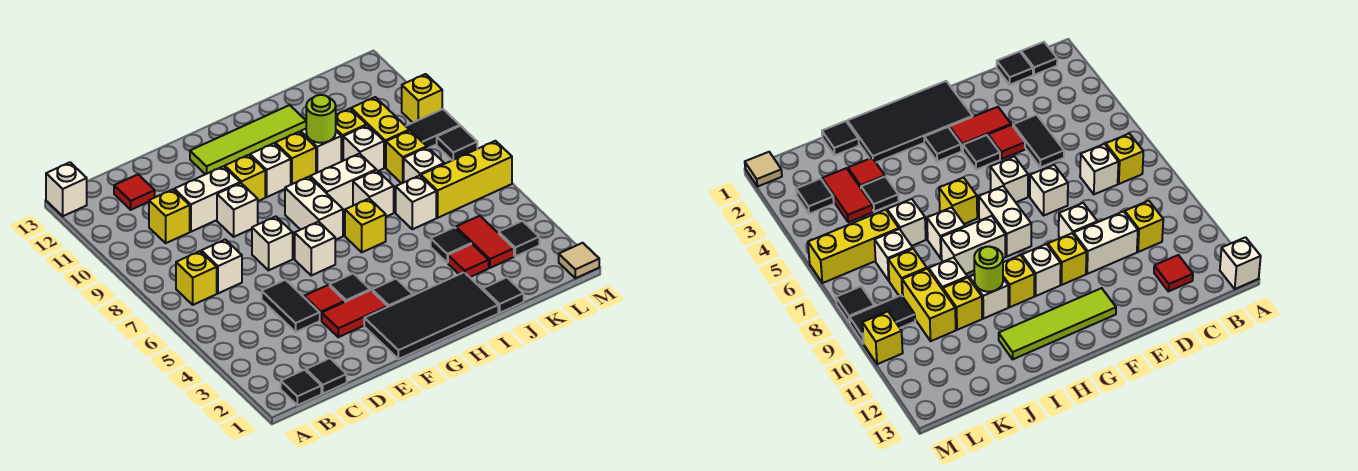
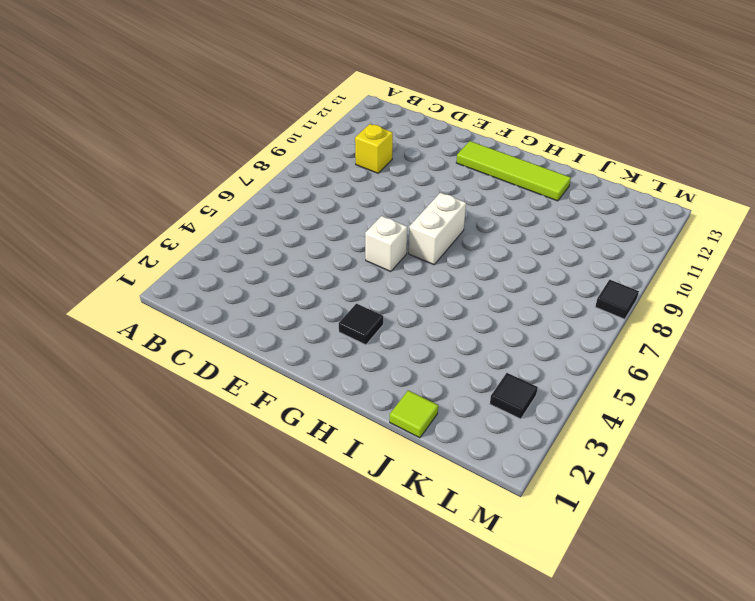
lime tile J1 level 1 -> black tile J1 level 1
none -> white brick A13 level 1
none -> black tile B1 level 1
none -> yellow brick B7 level 1
none -> black tile C1 level 1

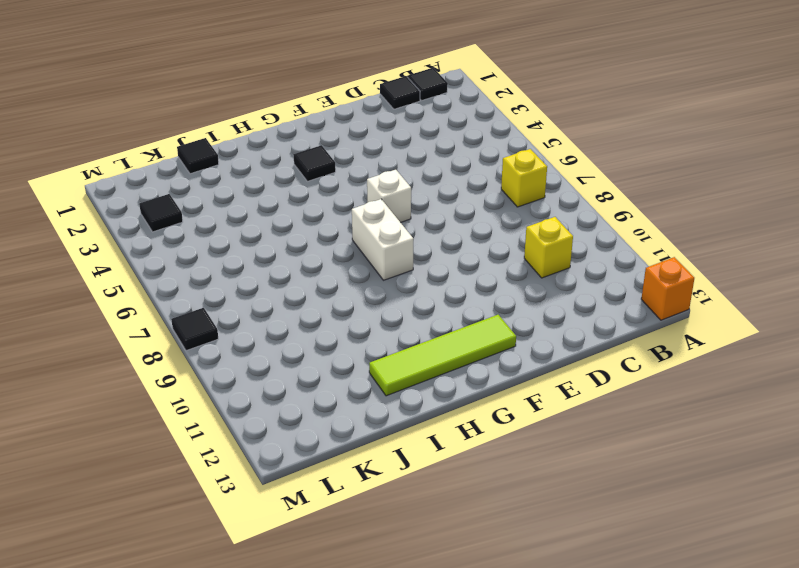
orange brick A13 level 1 -> white brick A13 level 1
none -> white brick C7 level 1
none -> red tile C12 level 1
none -> black tile D4:D5 level 1
none -> white brick D10:E10 level 1

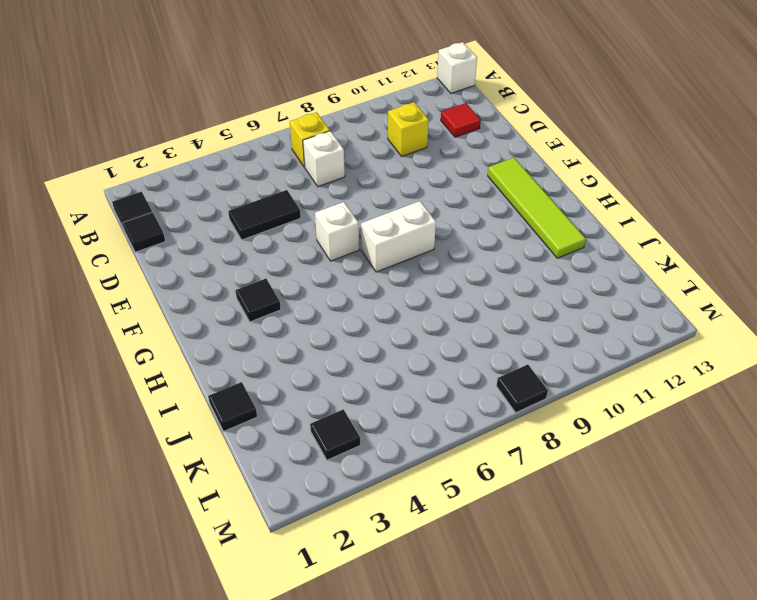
none -> white brick D10:E10 level 1
none -> red tile E3:F3 level 1
none -> red tile E4 level 1
none -> white brick E7 level 1

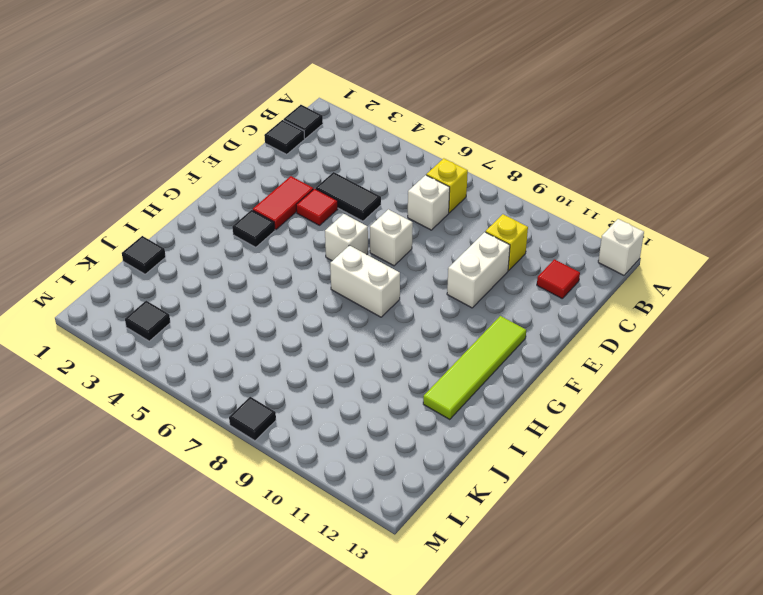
none -> white brick E9 level 1
none -> black tile F1:I2 level 1
none -> black tile F4 level 1
none -> yellow brick F10 level 1

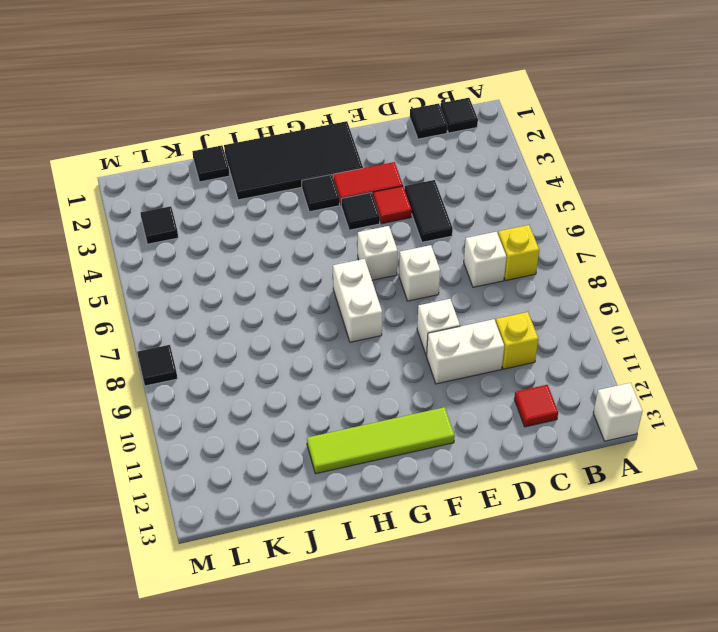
none -> yellow brick F10 level 1
none -> white brick G10 level 1
none -> yellow brick H6 level 1
none -> white brick H8:I8 level 1

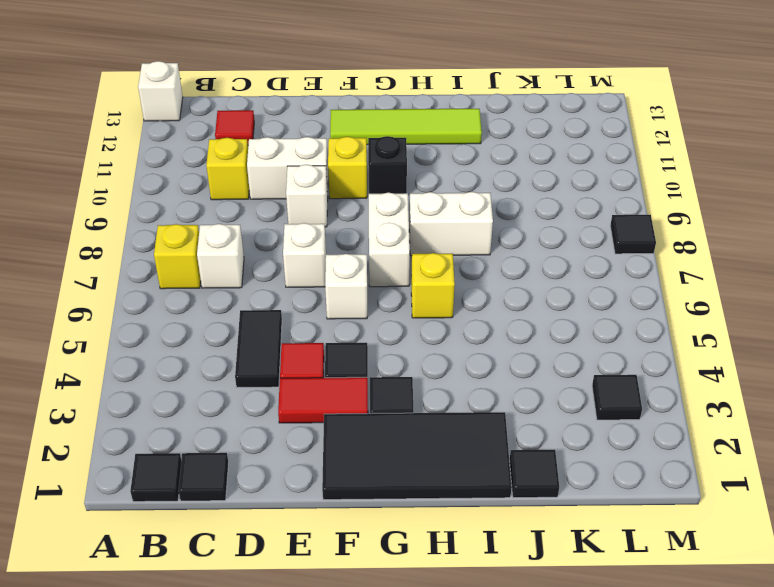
black brick G10 level 1 -> white brick G10 level 1
none -> yellow brick H10 level 1
none -> white brick I7 level 1
none -> white brick I10 level 1
none -> red tile J3 level 1

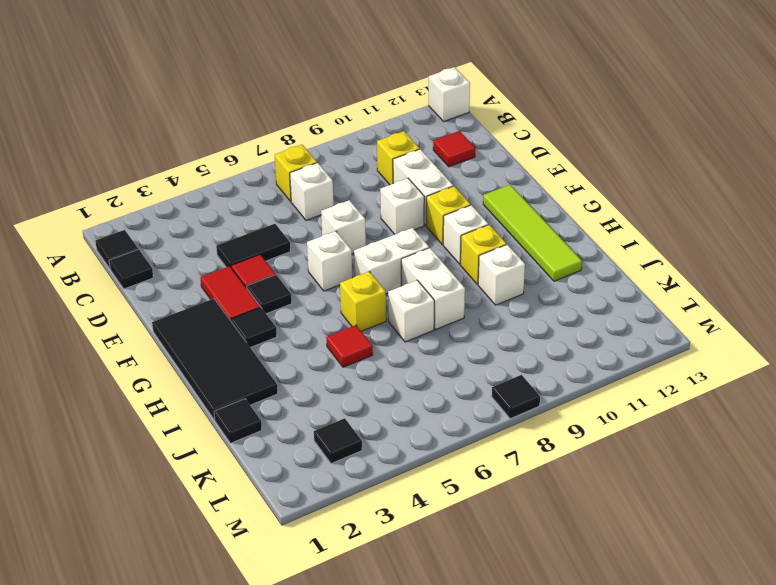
red tile I5 level 1 -> red tile J3 level 1
none -> black tile J4 level 1
none -> white brick J6 level 1
none -> white brick J9 level 1
none -> yellow brick J10 level 1

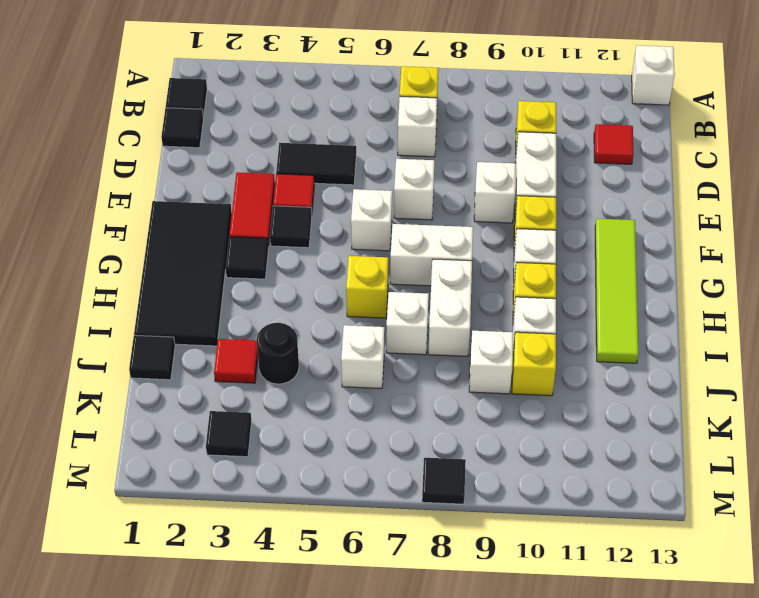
black round brick J4 level 1 -> black tile J4 level 1
none -> red tile K3:K4 level 1
none -> yellow brick K6:M6 level 1
none -> white brick K7 level 1
none -> yellow brick K8 level 1

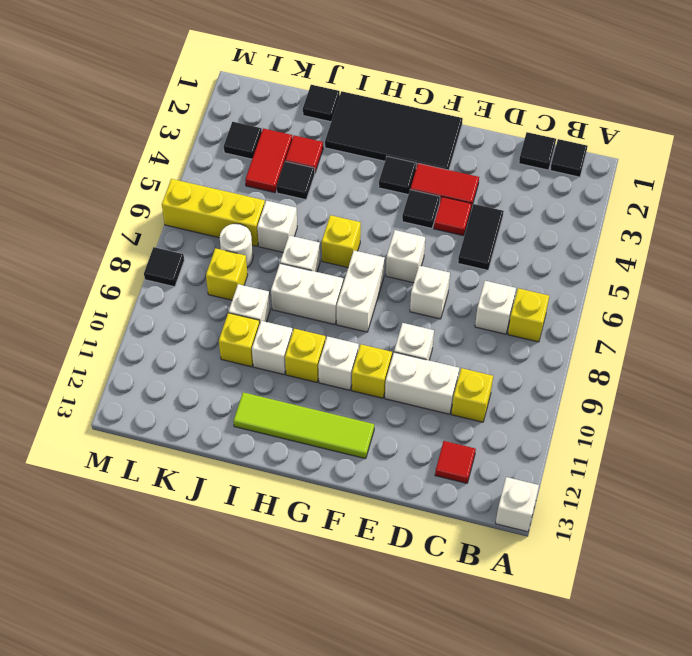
white round brick K7 level 1 -> white brick K7 level 1
none -> yellow brick K9:K10 level 1
none -> black tile L9:M9 level 1
none -> tan tile M1 level 1
none -> yellow brick M10 level 1

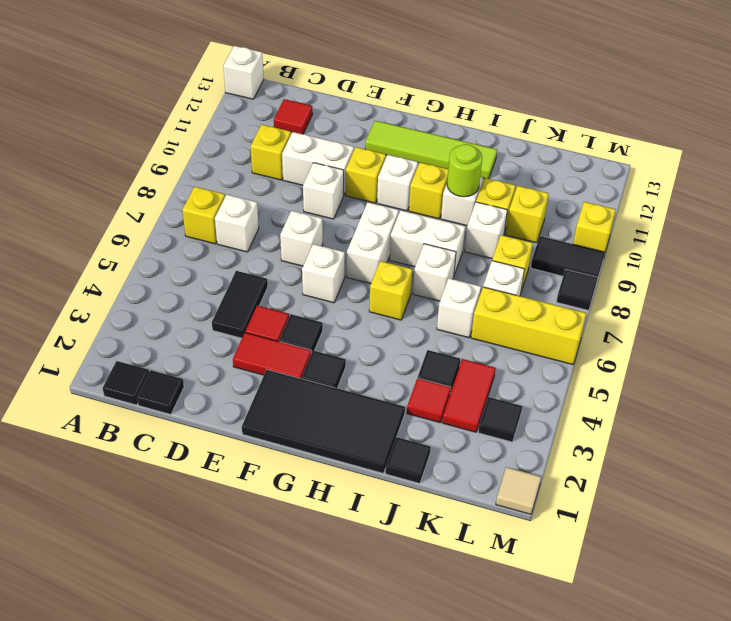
yellow brick K10 level 1 -> yellow brick K9:K10 level 1

